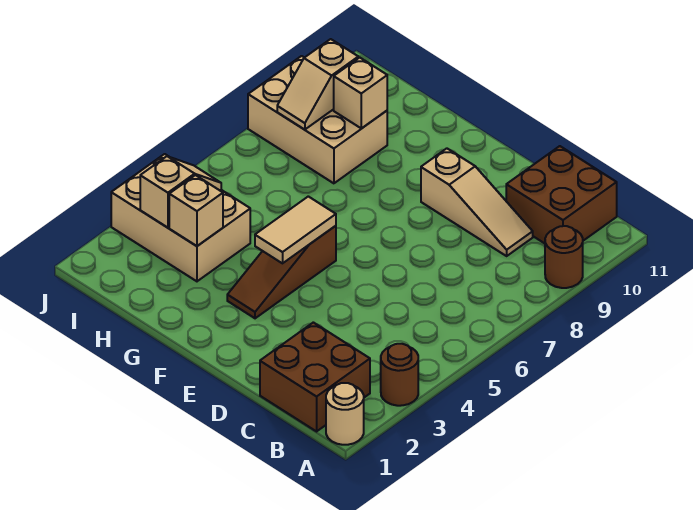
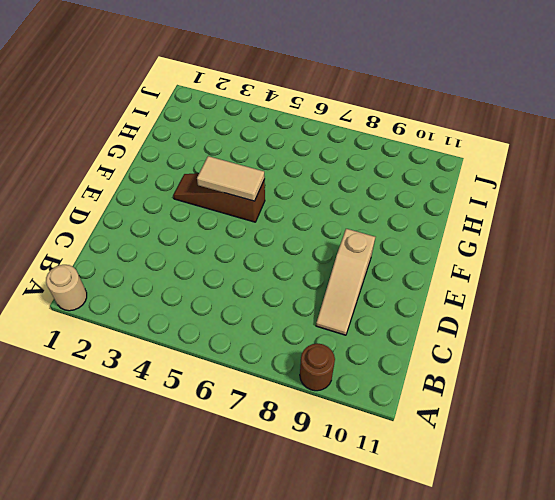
none -> brown round brick A3 level 1
none -> brown brick B1:C2 level 1
none -> brown brick B10:C11 level 1

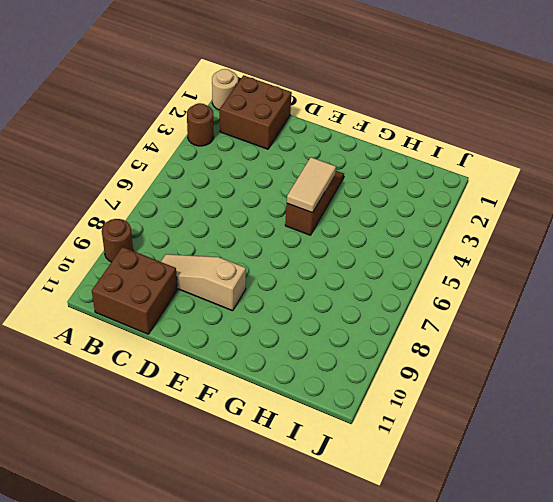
none -> tan brick H3:J4 level 1
none -> tan brick H8:J9 level 1
none -> tan brick H3 level 2

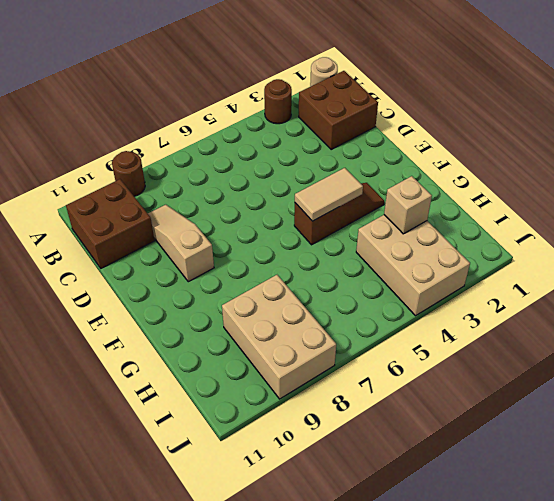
none -> tan brick H9 level 2
none -> tan slope I3:I4 level 2 top 3
none -> tan slope I8:I9 level 2 top 9

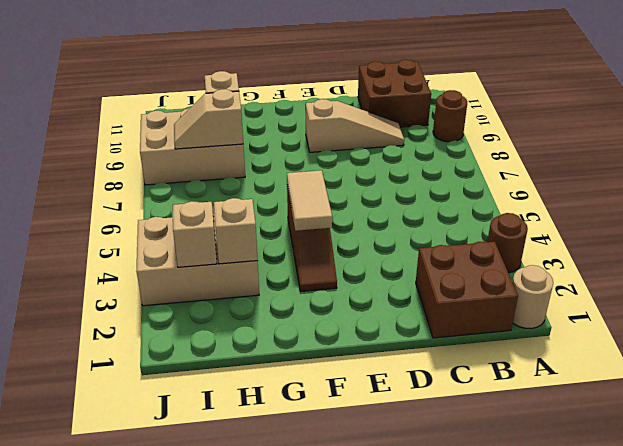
tan slope H8:I8 level 2 top H -> tan slope I8:I9 level 2 top 9

